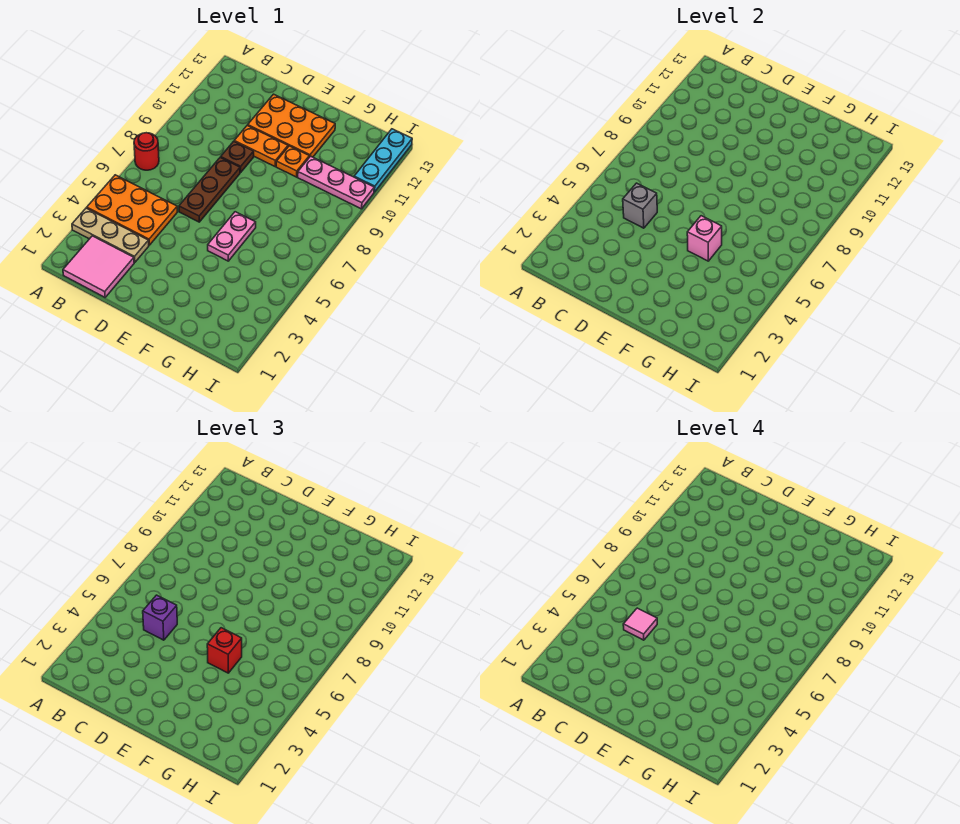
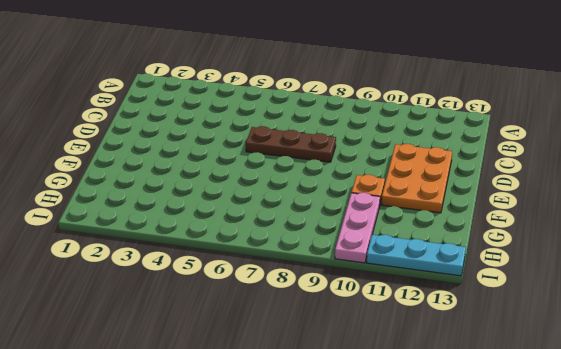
none -> tan plate A3:C3 level 1
none -> orange plate A4:C5 level 1
none -> red round brick A7 level 1

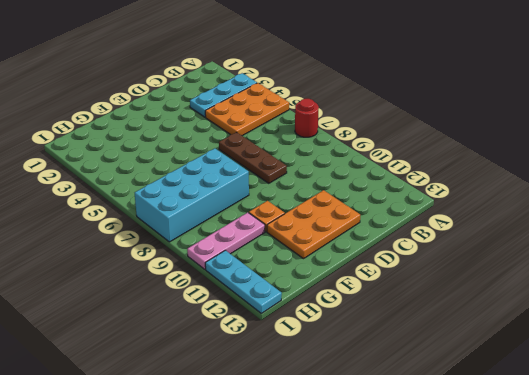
cyan plate A3:C3 level 1 -> tan plate A3:C3 level 1
cyan brick F7:I8 level 1 -> none
none -> pink tile B1:C2 level 1
none -> brown plate D9 level 1
none -> orange plate D10:E10 level 1

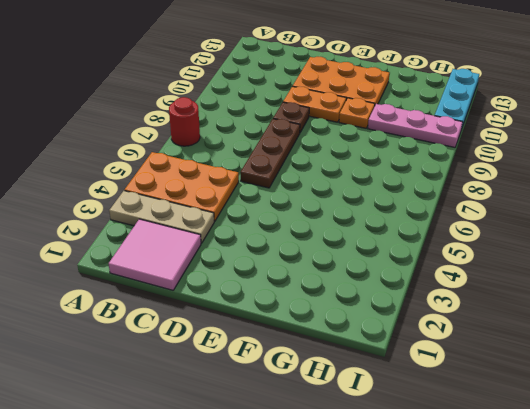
none -> pink plate F5:F6 level 1
none -> grey brick C5 level 2
none -> pink brick F5 level 2

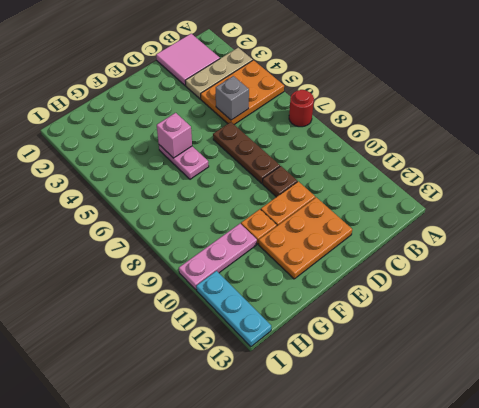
none -> purple brick C5 level 3
none -> red brick F5 level 3
none -> pink tile C5 level 4

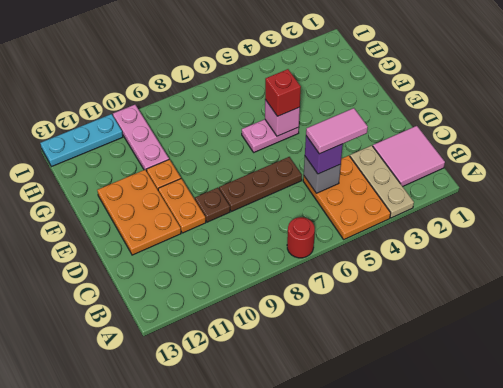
pink tile C4:C5 level 4 -> pink tile C5 level 4

